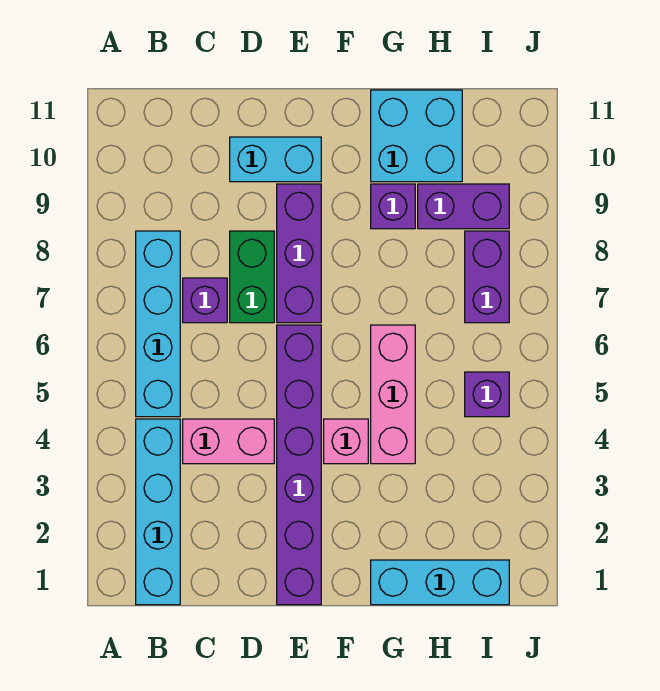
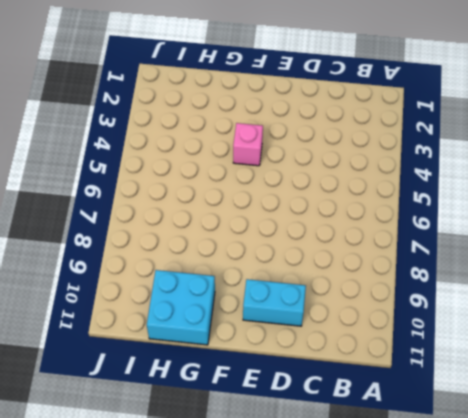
none -> cyan brick B1:B4 level 1
none -> cyan brick B5:B8 level 1
none -> pink brick C4:D4 level 1

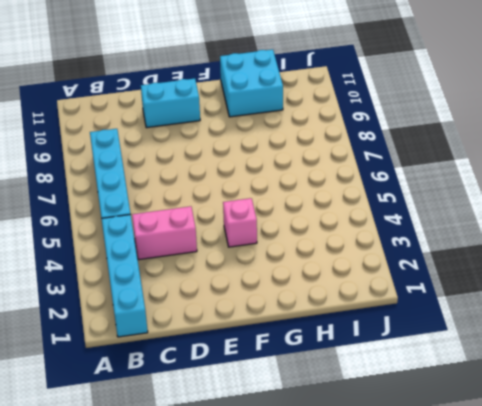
none -> purple brick C7 level 1
none -> green brick D7:D8 level 1
none -> purple brick E1:E6 level 1

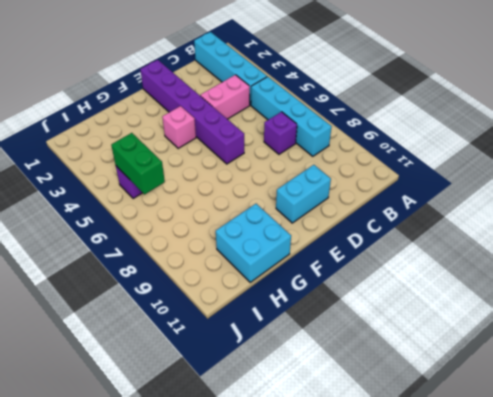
green brick I5:I6 level 2 -> green brick D7:D8 level 1
none -> purple brick E7:E9 level 1
none -> cyan brick G1:I1 level 1
none -> pink brick G4:G6 level 1

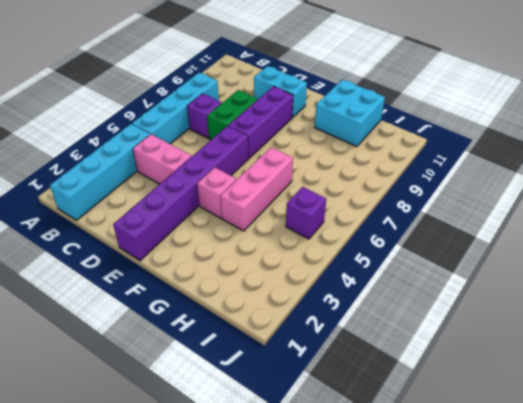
none -> cyan brick G1:I1 level 1
none -> purple brick G9 level 1
none -> purple brick H9:I9 level 1

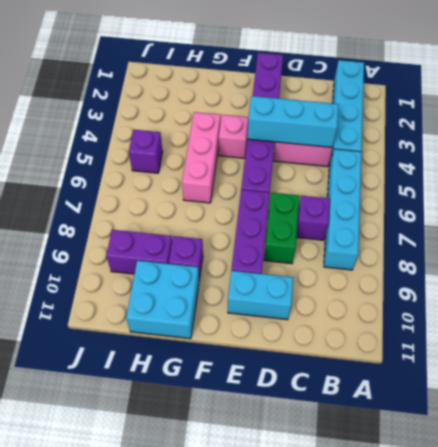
cyan brick C4:E4 level 2 -> cyan brick G1:I1 level 1
none -> purple brick I7:I8 level 1

